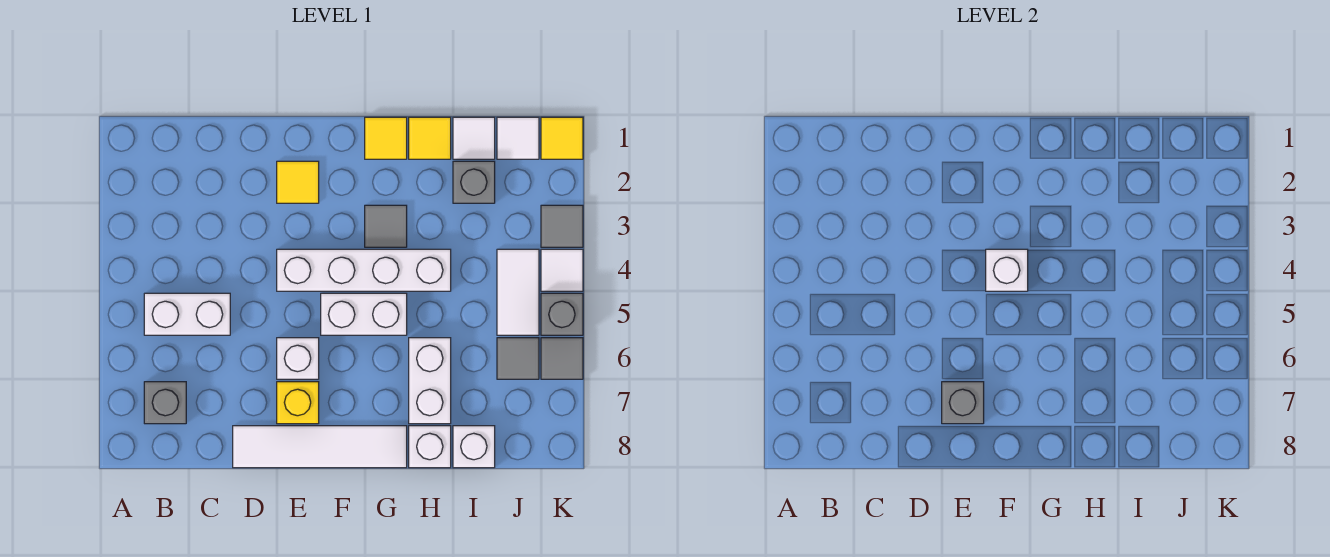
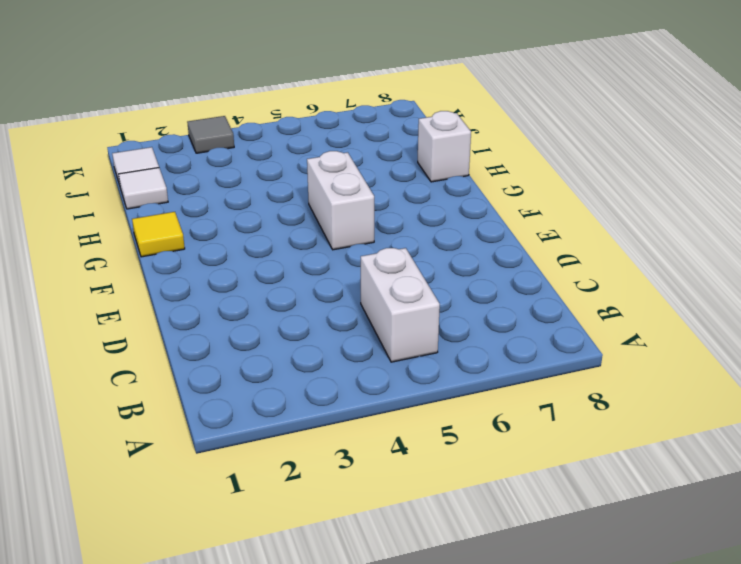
none -> grey brick B7 level 1
none -> white tile D8:G8 level 1
none -> yellow tile E2 level 1

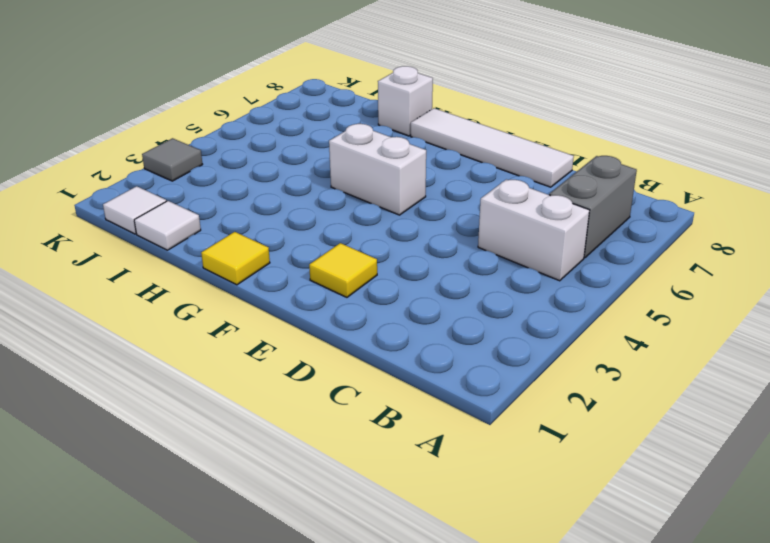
grey brick B6:B7 level 1 -> grey brick B7 level 1
none -> white brick E4:H4 level 1
none -> white brick E6 level 1
none -> yellow brick E7 level 1

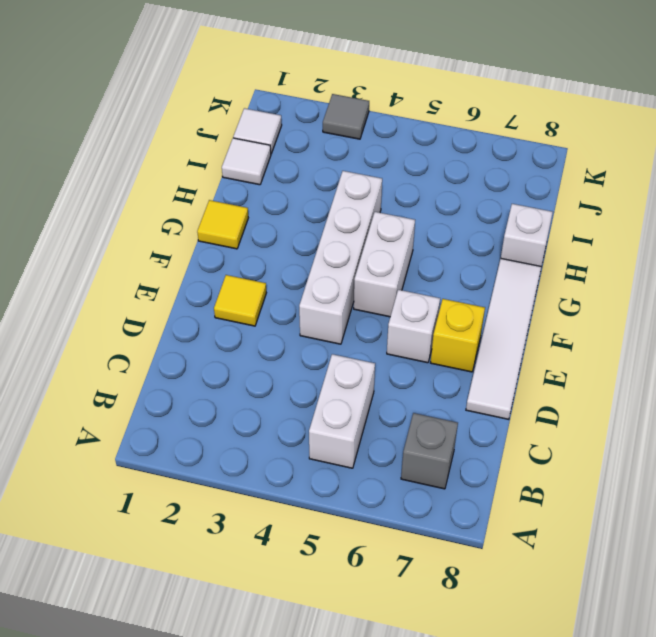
none -> grey tile G3 level 1
none -> yellow tile H1 level 1
none -> white brick H6:H7 level 1

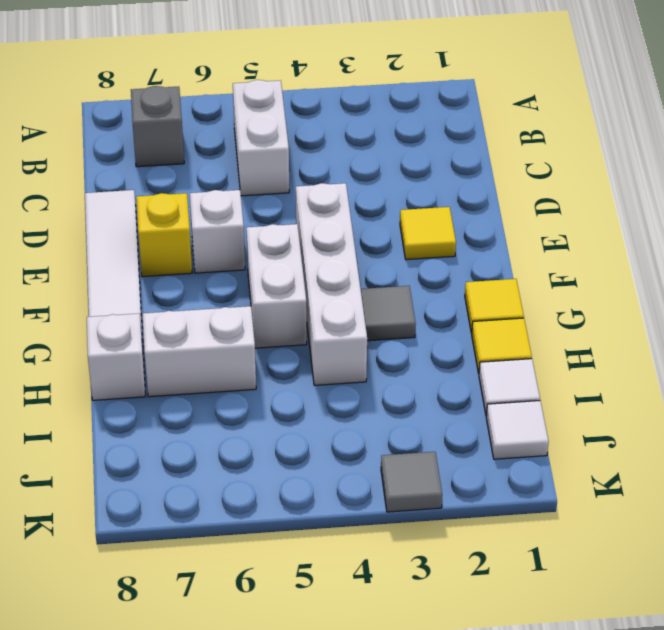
none -> grey brick I2 level 1
none -> white brick I8 level 1
none -> white tile J4:J5 level 1

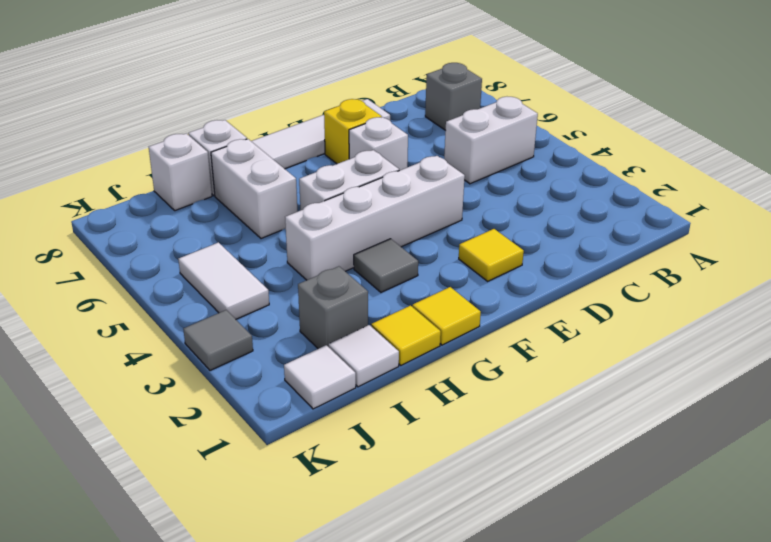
none -> grey tile J6 level 1
none -> yellow tile K1 level 1
none -> white tile K4 level 1

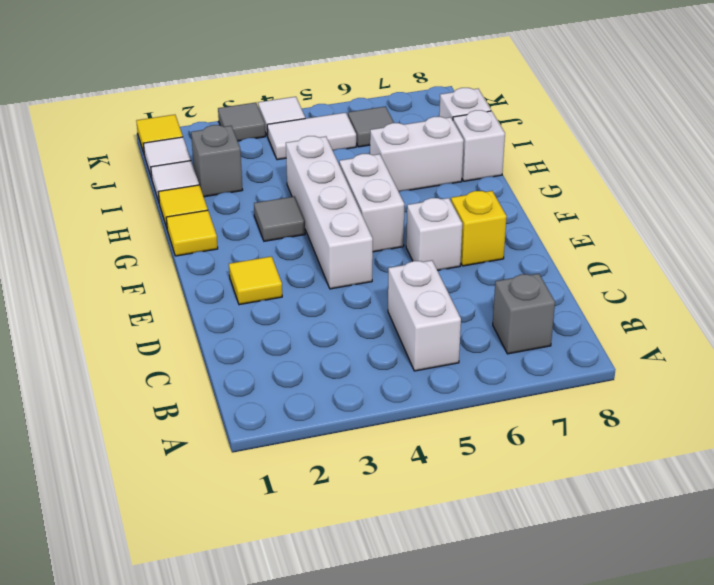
none -> white tile D8:G8 level 1
none -> grey brick K5 level 1
none -> grey tile K6 level 1

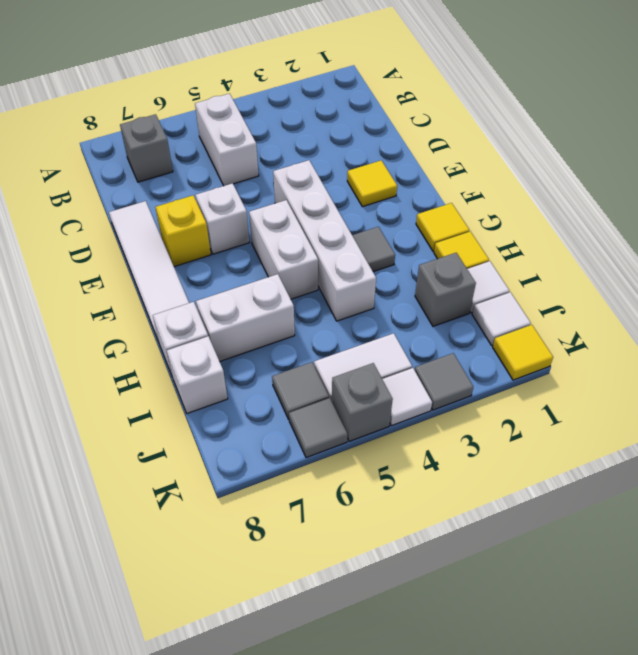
none -> grey brick E7 level 2
none -> white brick F4 level 2

